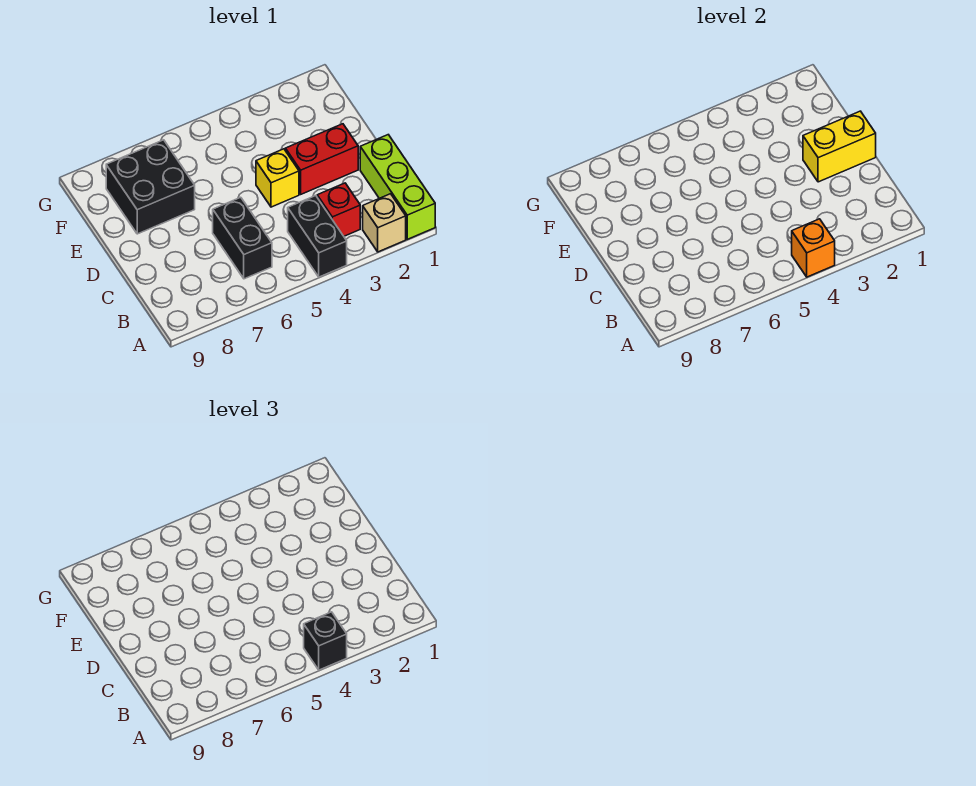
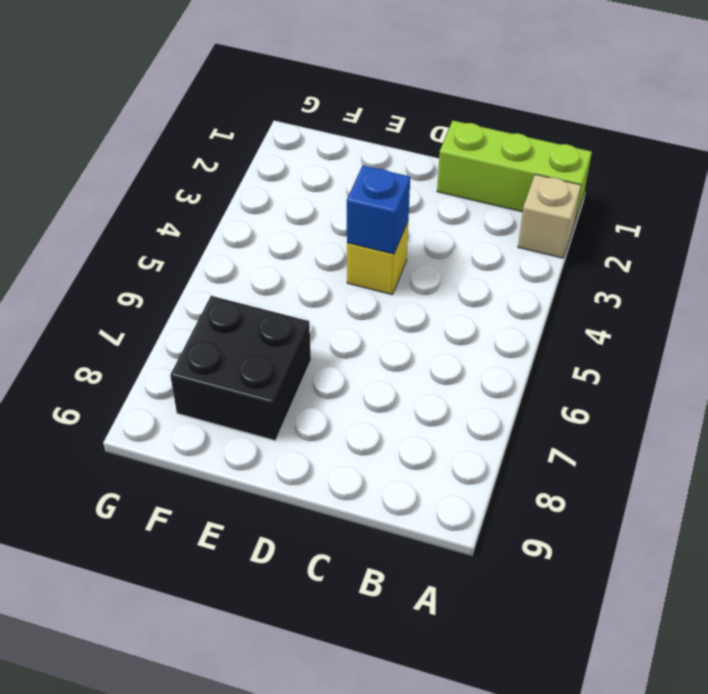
blue brick D4 level 2 -> none
none -> black brick A4:B4 level 1
none -> red brick B3 level 1

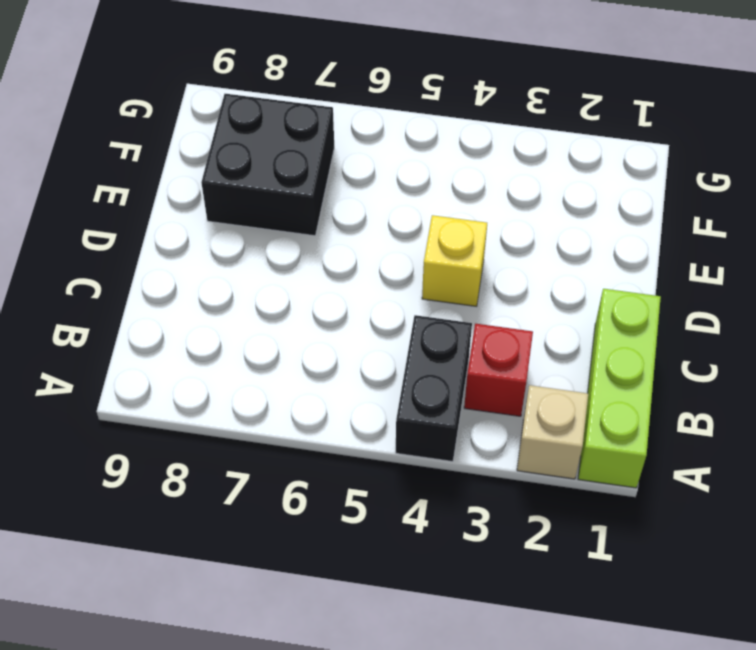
none -> black brick B6:C6 level 1
none -> red brick D2:D3 level 1

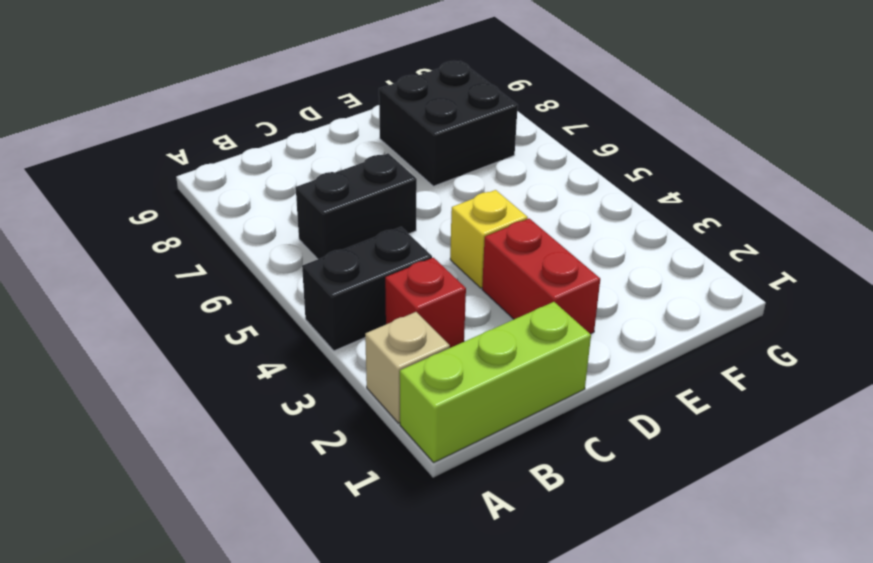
none -> orange brick A4 level 2
none -> yellow brick D1:D2 level 2

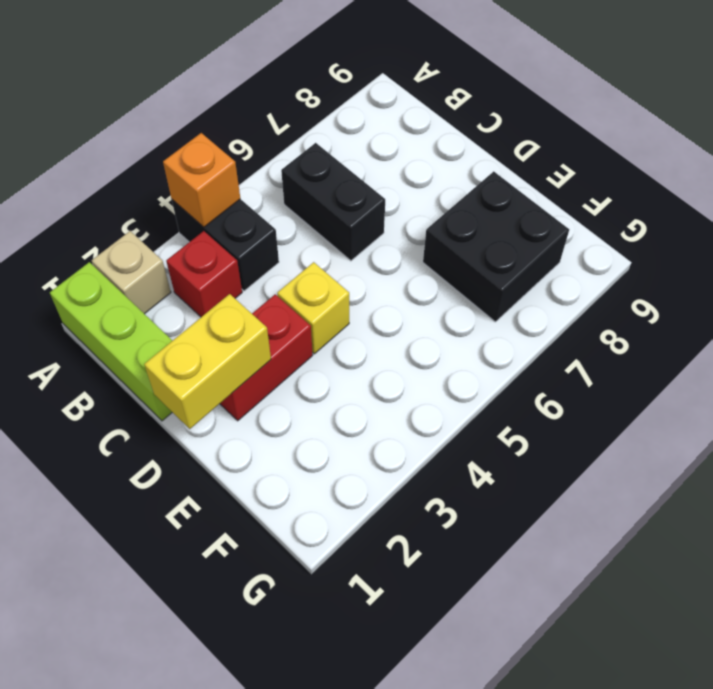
none -> black brick A4 level 3

